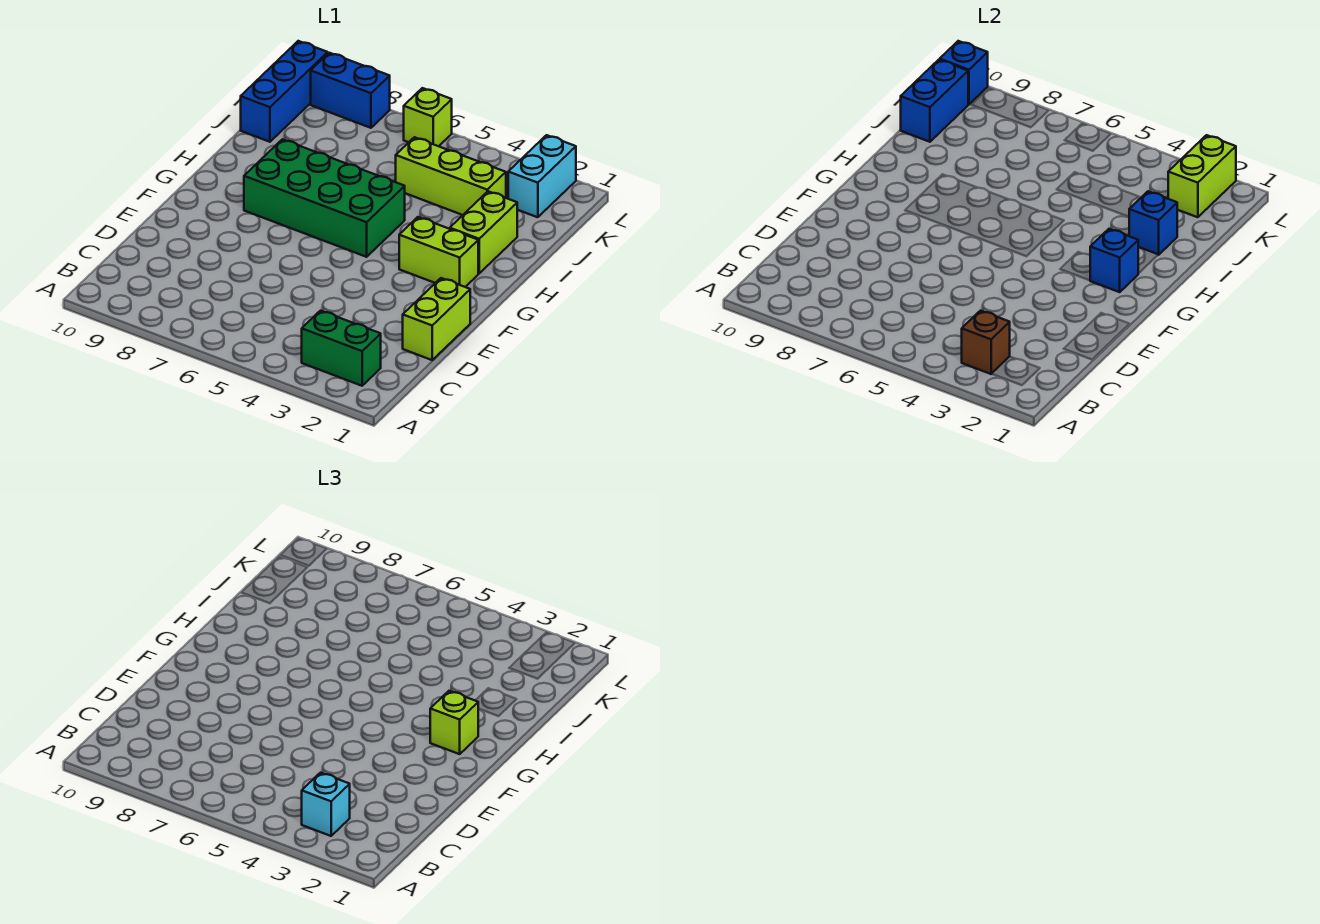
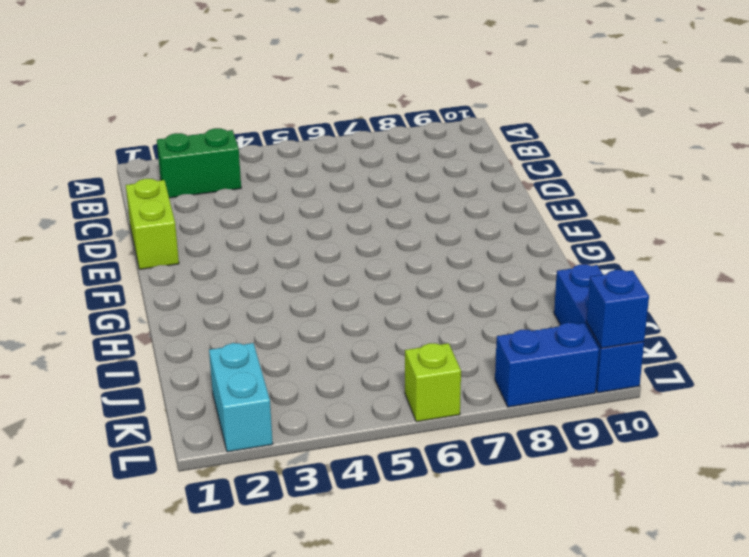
none -> lime brick G2:G3 level 1
none -> green brick G5:H8 level 1
none -> lime brick H2:I2 level 1

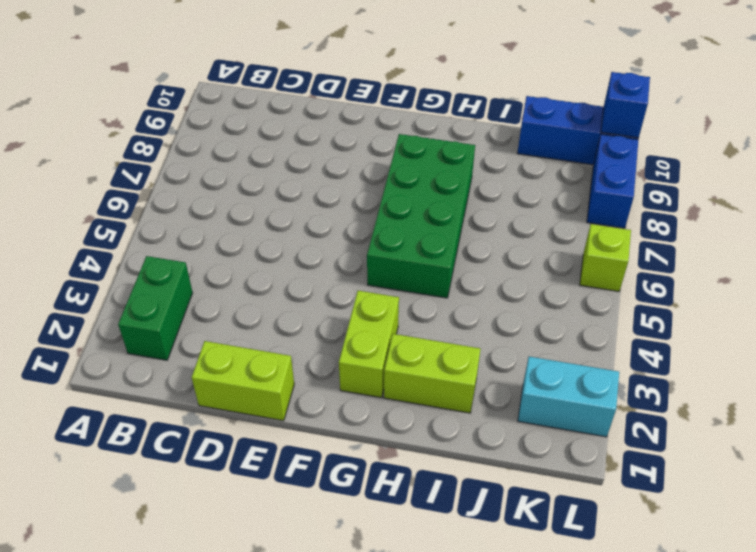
none -> lime brick J3:J5 level 1
none -> brown brick B3 level 2
none -> blue brick G2 level 2

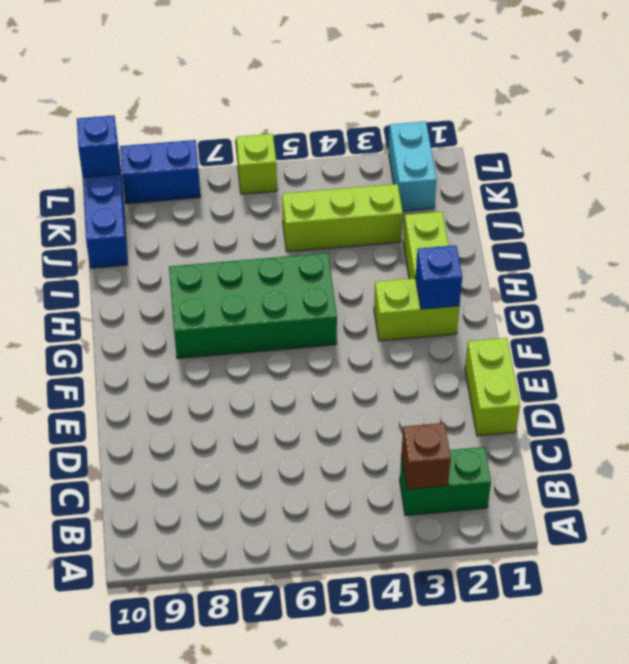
none -> blue brick I2 level 2
none -> blue brick J10:K10 level 2
none -> lime brick K2:L2 level 2

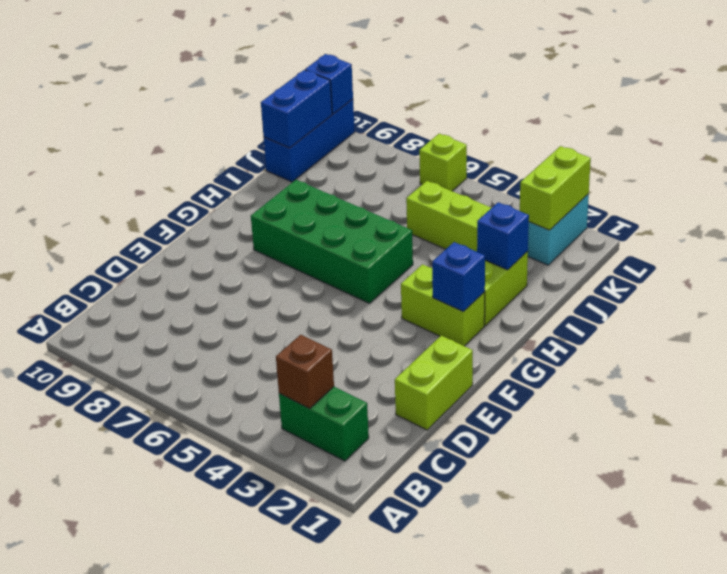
none -> blue brick L8:L9 level 1
none -> cyan brick B3 level 3
none -> lime brick G2 level 3

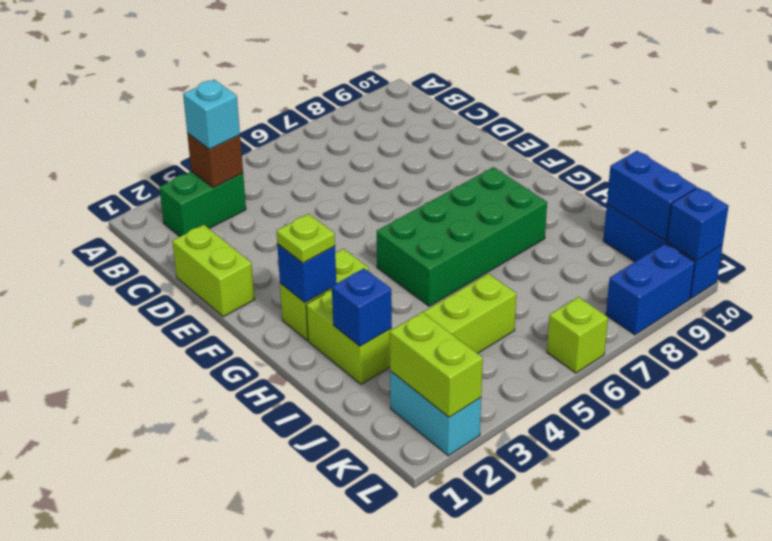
lime plate G2 level 3 -> lime brick G2 level 3

